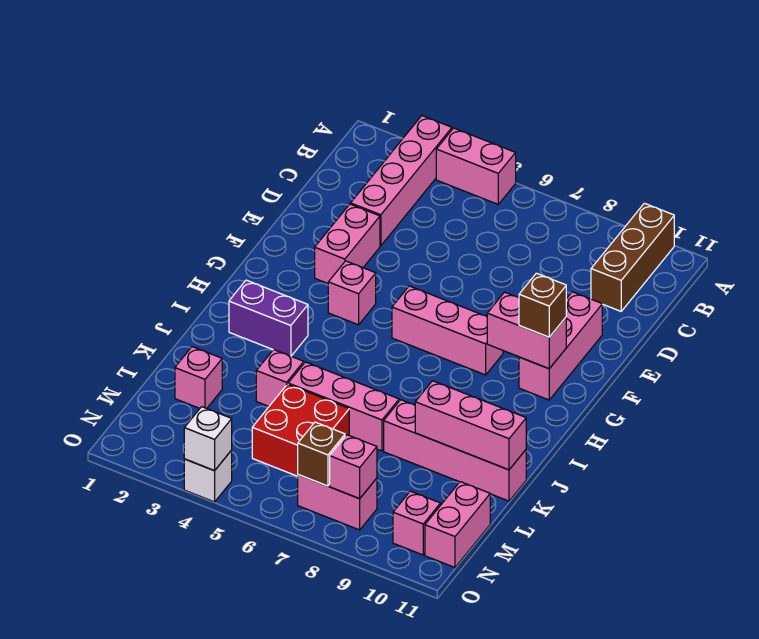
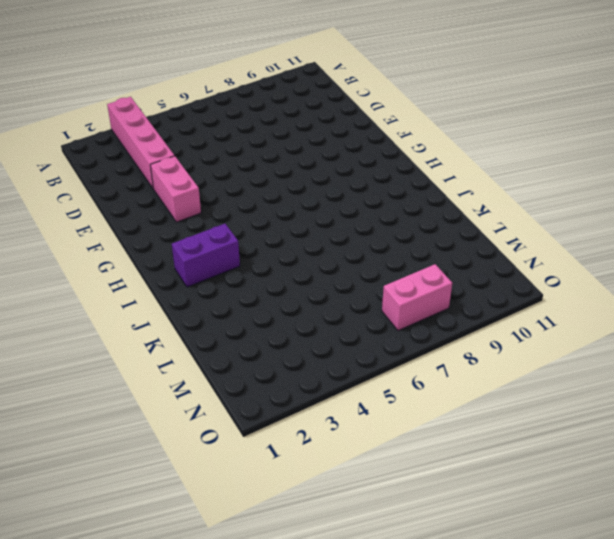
none -> pink brick A4:A5 level 1
none -> brown brick A10:C10 level 1
none -> pink brick E10:G10 level 1

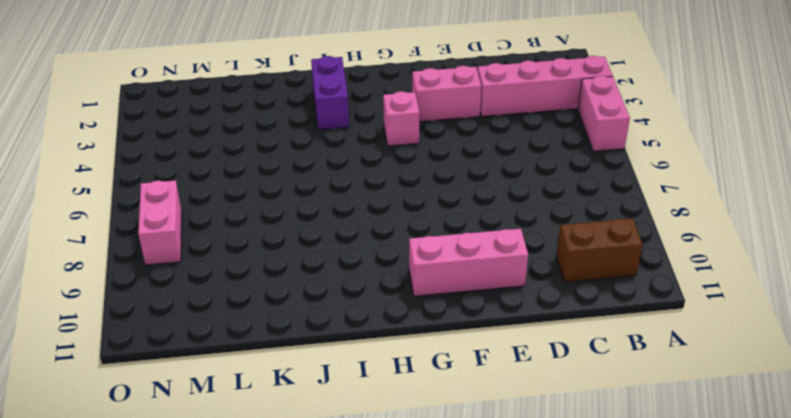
brown brick B10:C10 level 1 -> brown brick A10:C10 level 1
none -> pink brick G6:G8 level 1
none -> pink brick K4 level 1
none -> pink brick K5:K7 level 1

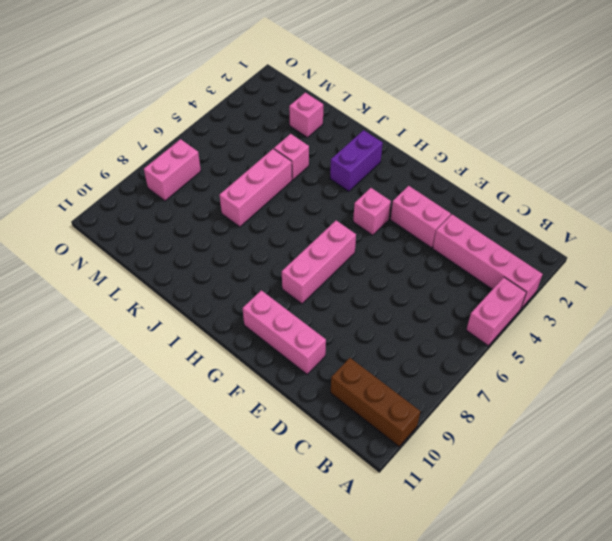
none -> pink brick K8:K11 level 1
none -> red brick L5:M6 level 1
none -> pink brick M11:N11 level 1

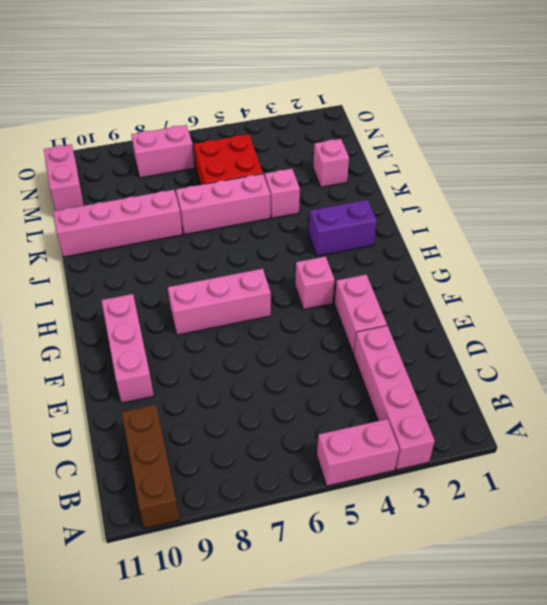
none -> pink brick N10 level 1
none -> white brick O4 level 1
none -> pink brick G9:G10 level 2

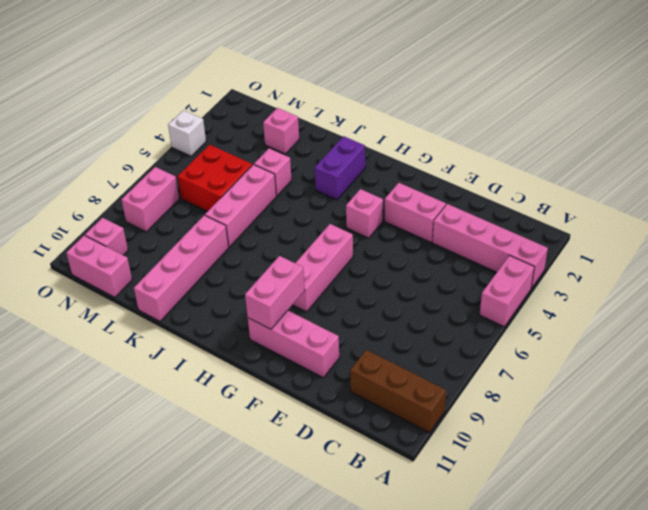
none -> pink brick K9:K11 level 2
none -> brown brick N7 level 2
none -> pink brick N8 level 2

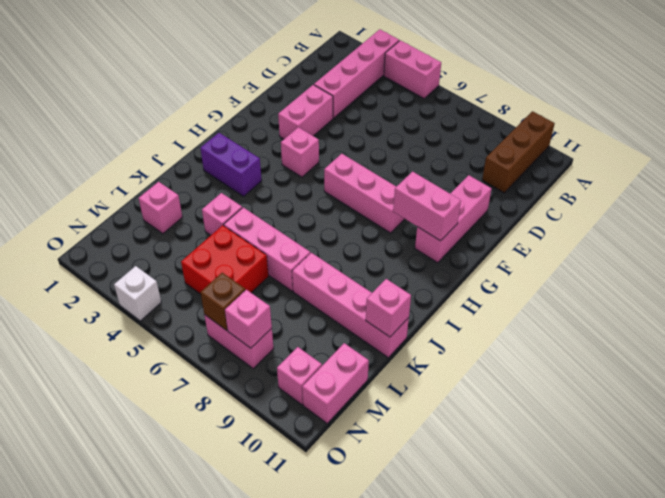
pink brick K11 level 2 -> pink brick K9:K11 level 2
none -> white brick O4 level 2
none -> brown brick G10 level 3

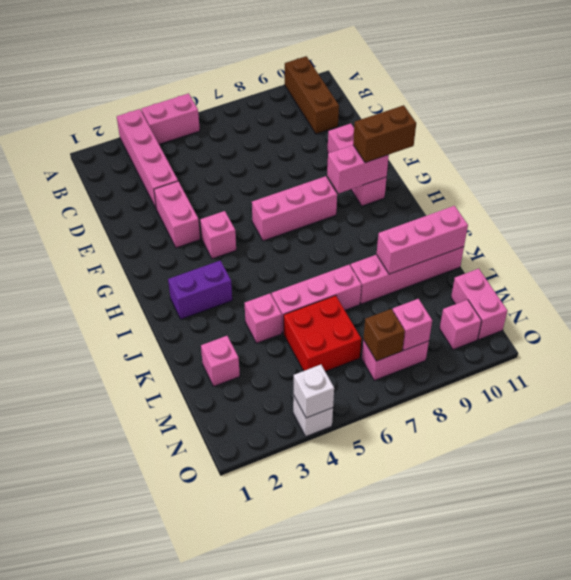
brown brick G10:G11 level 3 -> brown brick G10 level 3

